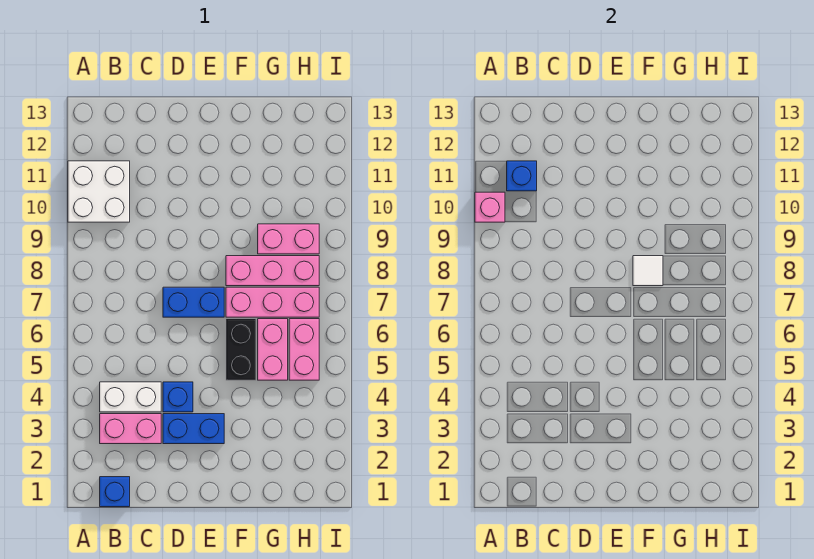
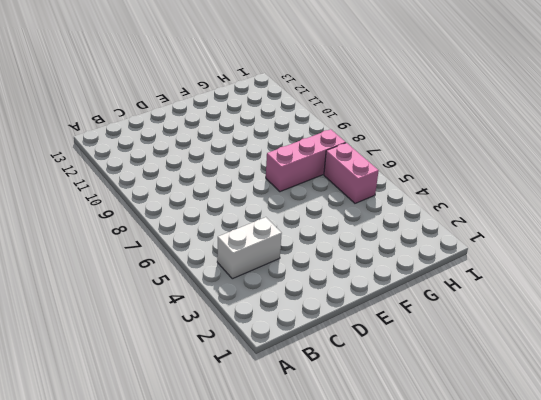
none -> white brick A10:B11 level 1
none -> blue brick B1 level 1
none -> pink brick B3:C3 level 1

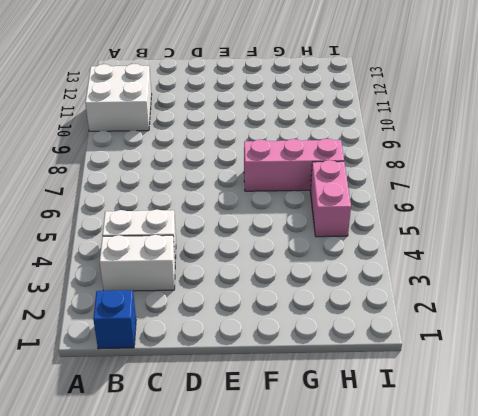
white brick B3:C3 level 1 -> pink brick B3:C3 level 1
none -> blue brick D3:E3 level 1
none -> blue brick D4 level 1
none -> blue brick D7:E7 level 1

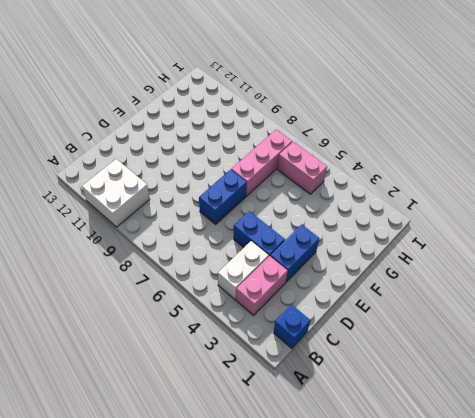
blue brick D4:D5 level 1 -> blue brick D4 level 1
none -> black brick F5:F6 level 1
none -> pink brick F8:H8 level 1
none -> pink brick G5:G6 level 1

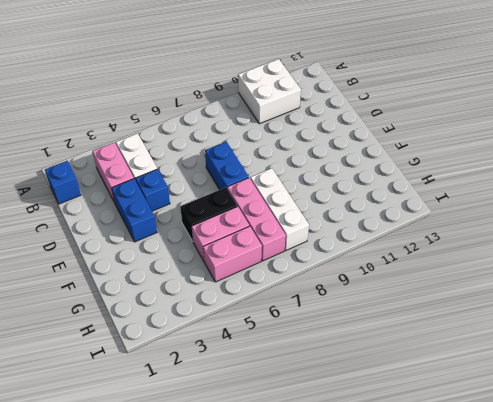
white brick F8:H8 level 1 -> pink brick F8:H8 level 1
none -> pink brick G9:H9 level 1
none -> pink brick A10 level 2
none -> blue brick B11 level 2

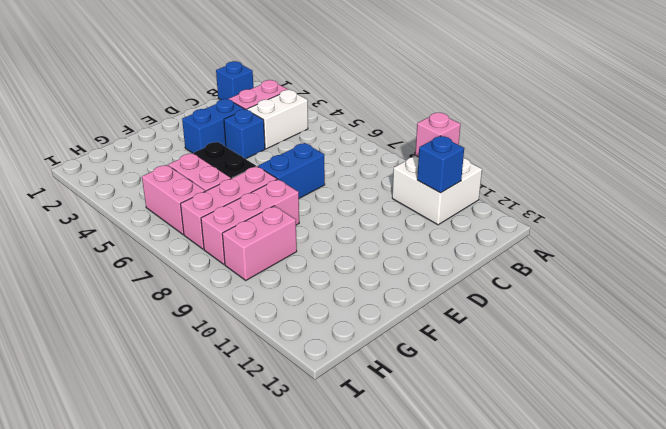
none -> white tile F8 level 2

